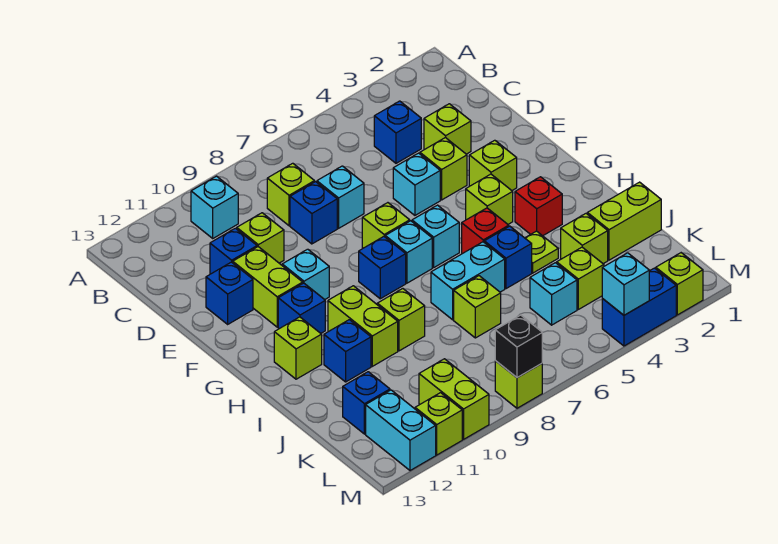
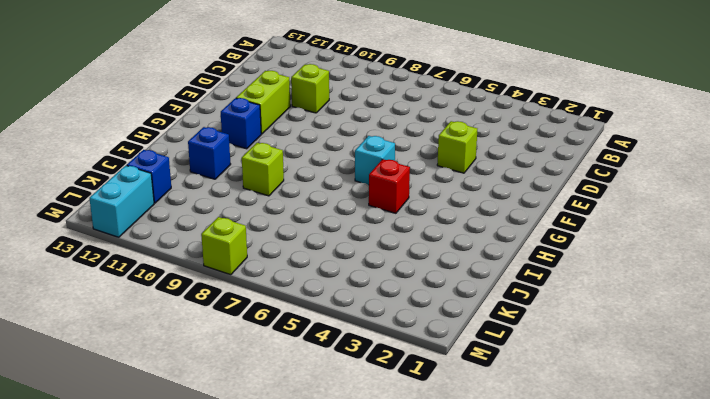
none -> cyan brick B10 level 1
none -> blue brick C4 level 1
none -> lime brick C8 level 1
none -> lime brick D3 level 1

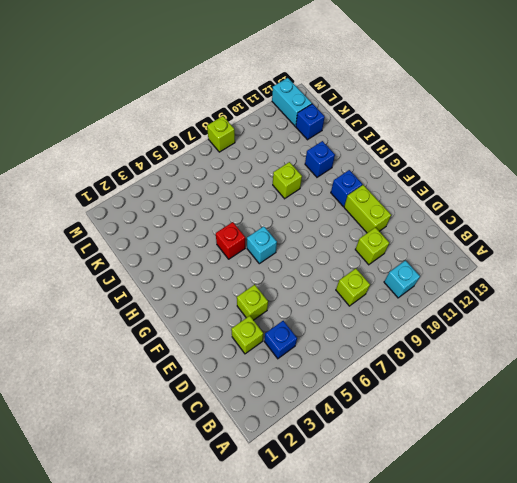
none -> cyan brick D7 level 1
none -> blue brick D8 level 1
none -> blue brick D11 level 1
none -> cyan brick E5 level 1

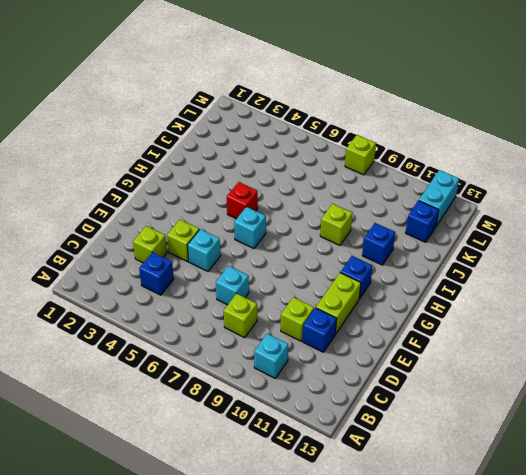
none -> blue brick D8 level 1
none -> blue brick E12 level 1
none -> lime brick F3 level 1
none -> lime brick F7 level 1

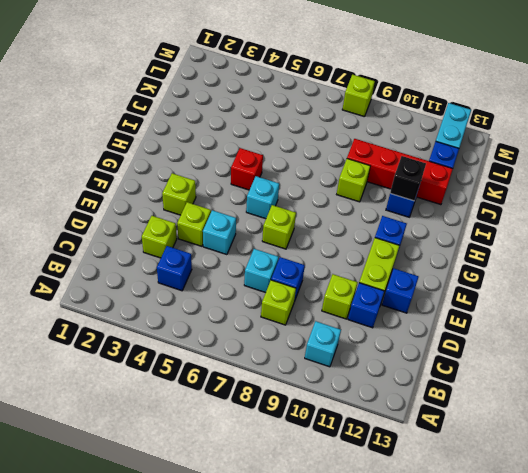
black brick I11 level 2 -> black brick M8 level 2
red brick J9:J12 level 1 -> none
none -> cyan brick F10 level 1
none -> lime brick G4 level 1
none -> cyan brick G7 level 1
none -> blue brick G8 level 1

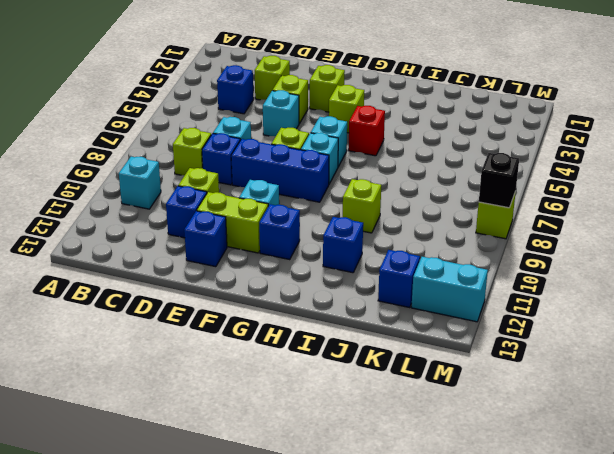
blue brick E8:G8 level 1 -> blue brick G8 level 1
none -> red brick H3 level 1
none -> lime brick H10:I10 level 1
none -> lime brick H12 level 1
none -> lime plate I4 level 1

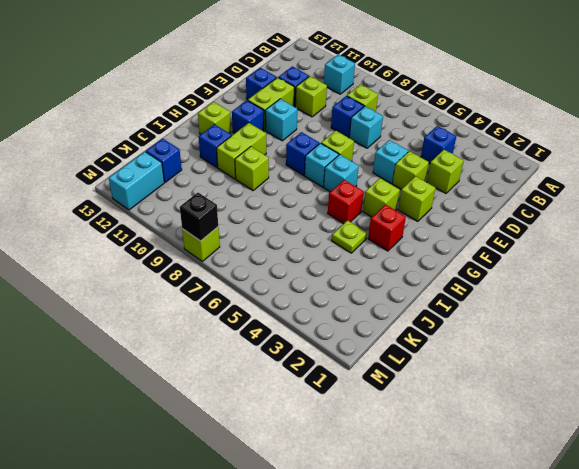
none -> blue brick I5 level 1
none -> cyan brick I6:I7 level 1
none -> lime brick J1:J2 level 1
none -> lime brick J3 level 1

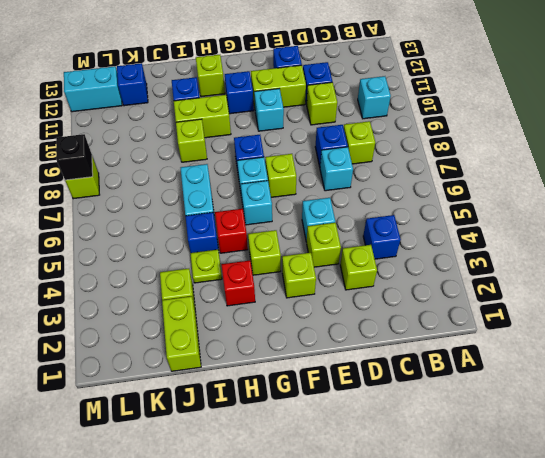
none -> lime brick J7 level 1
none -> lime brick K4 level 1
none -> cyan brick K5 level 1
none -> lime brick L10:M10 level 1

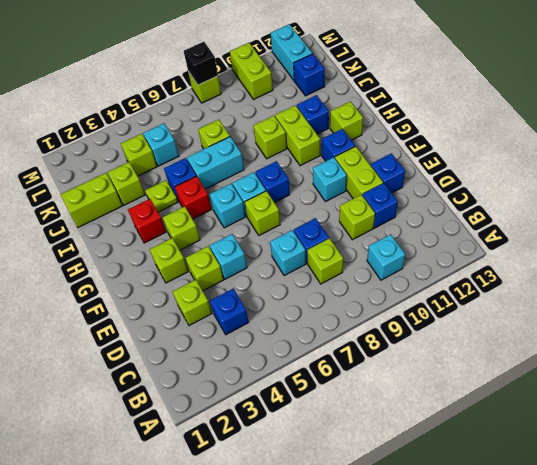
none -> lime brick M2 level 1
none -> blue brick M3:M4 level 1
none -> lime brick M11 level 1
none -> cyan brick M4 level 2

